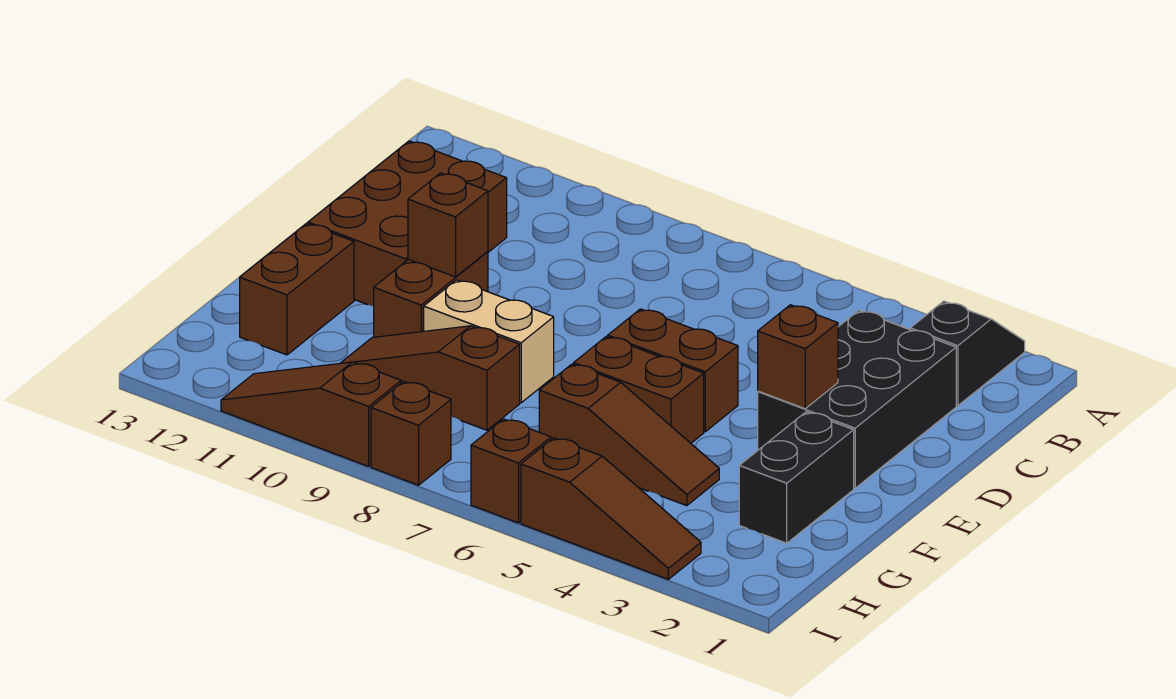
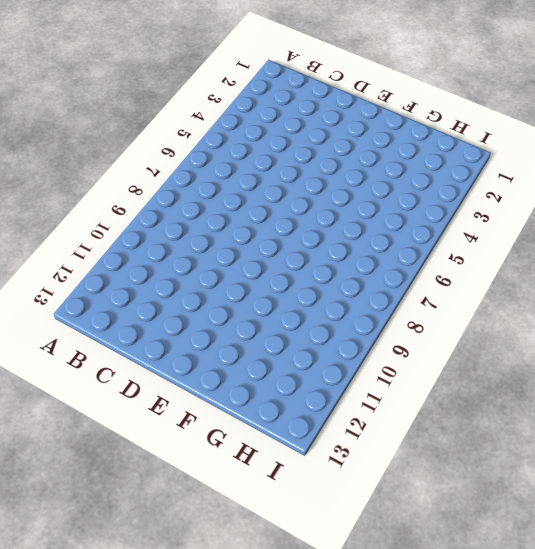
none -> black slope A2:B2 level 1 top B
none -> black brick C2:E3 level 1
none -> brown brick C11:E12 level 1

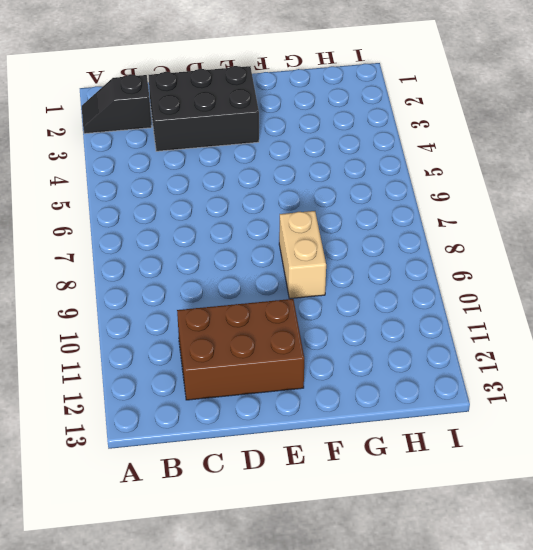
none -> brown brick E5:E6 level 1
none -> brown brick E10:F10 level 1
none -> black brick F2:G2 level 1

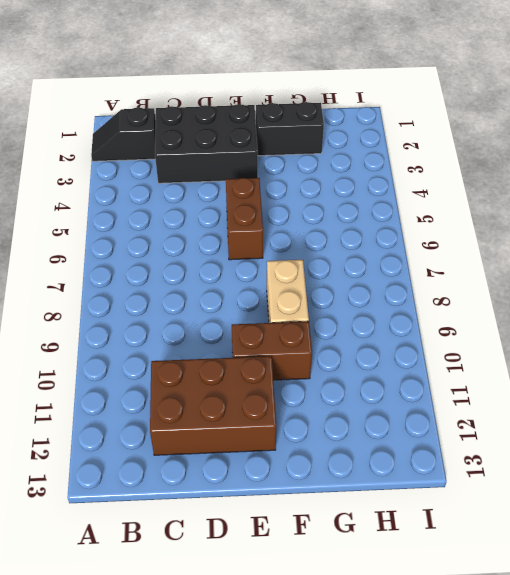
none -> brown brick F5:F6 level 1
none -> brown brick F12:G12 level 1
none -> brown slope G4:G6 level 1 top 6

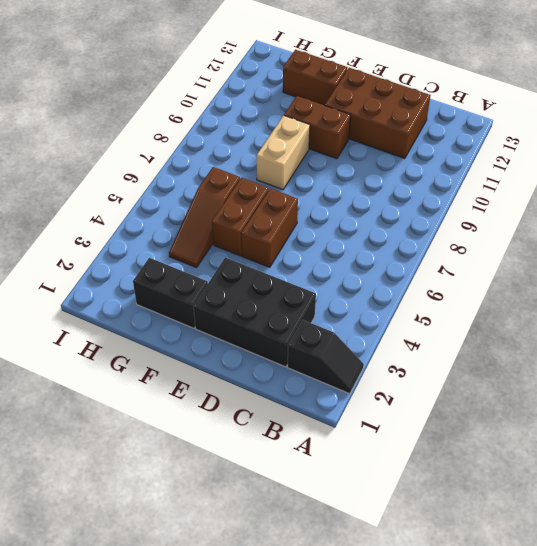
none -> brown slope G8:G10 level 1 top 8
none -> brown slope I3:I5 level 1 top 5
none -> brown brick I6 level 1

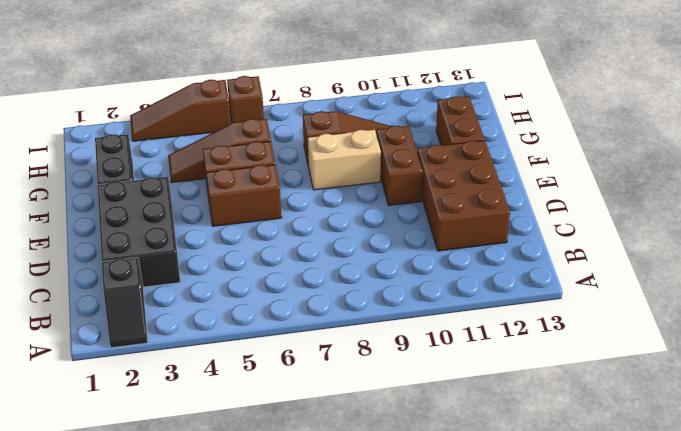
none -> brown brick I8 level 1
none -> brown slope I9:I11 level 1 top 9
none -> brown brick E3 level 2

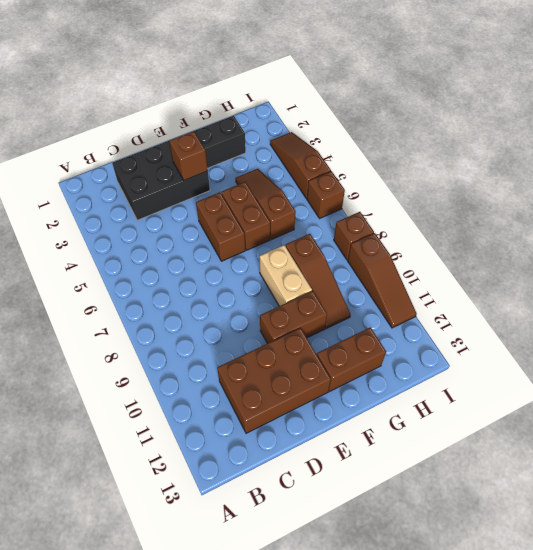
none -> black slope A2:B2 level 1 top B
none -> brown brick E10 level 2

